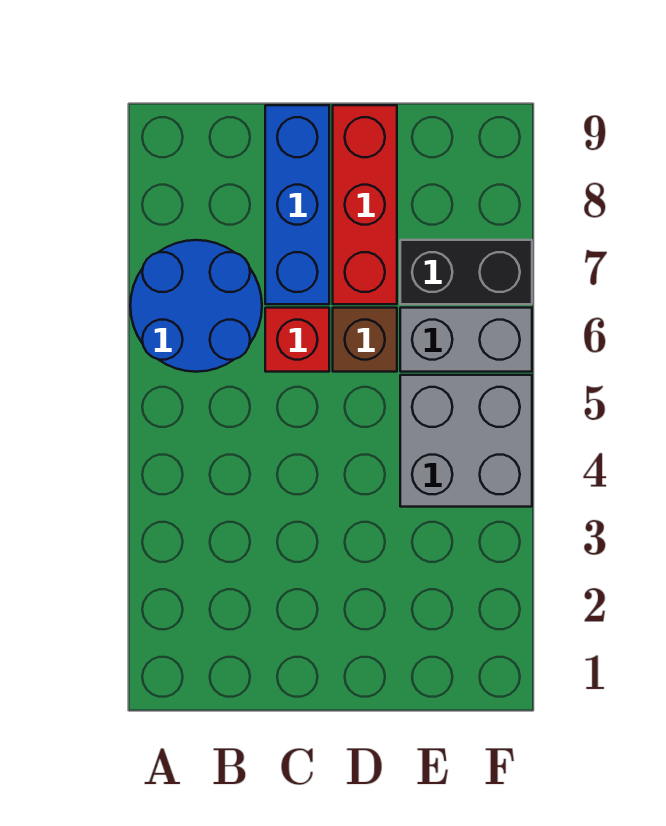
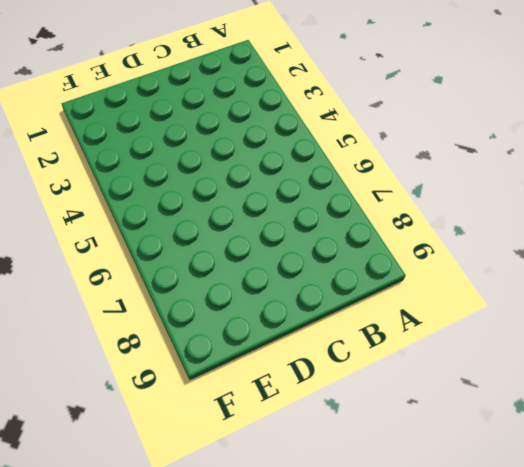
none -> blue round brick A6:B7 level 1
none -> red brick C6 level 1

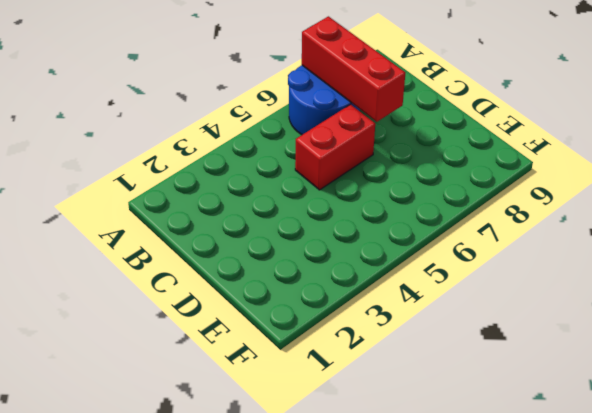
red brick A7:C7 level 2 -> red brick D7:D9 level 1
red brick C5:C6 level 1 -> red brick C6 level 1
none -> blue brick C7:C9 level 1
none -> brown brick D6 level 1

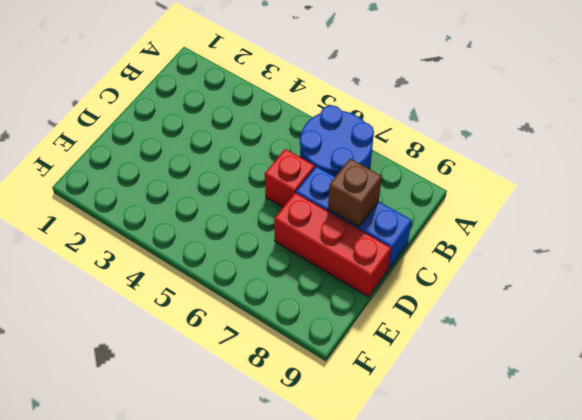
brown brick C8 level 2 -> brown brick D6 level 1
none -> grey brick E4:F5 level 1
none -> grey brick E6:F6 level 1

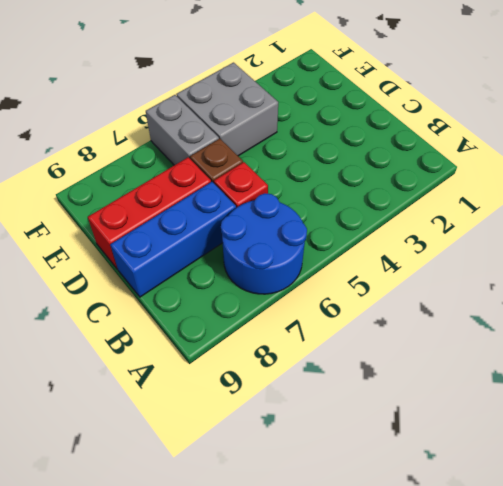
none -> black brick E7:F7 level 1

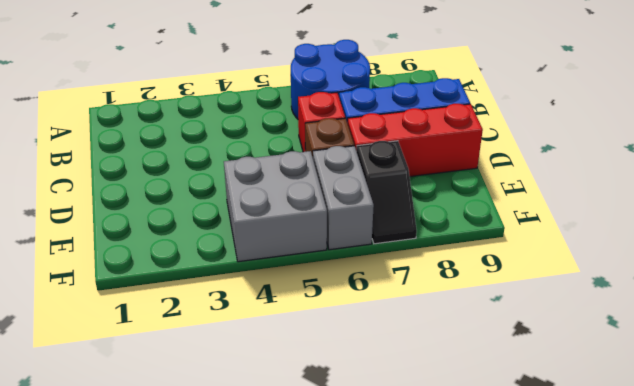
black slope E7:F7 level 1 top E -> black brick E7:F7 level 1

